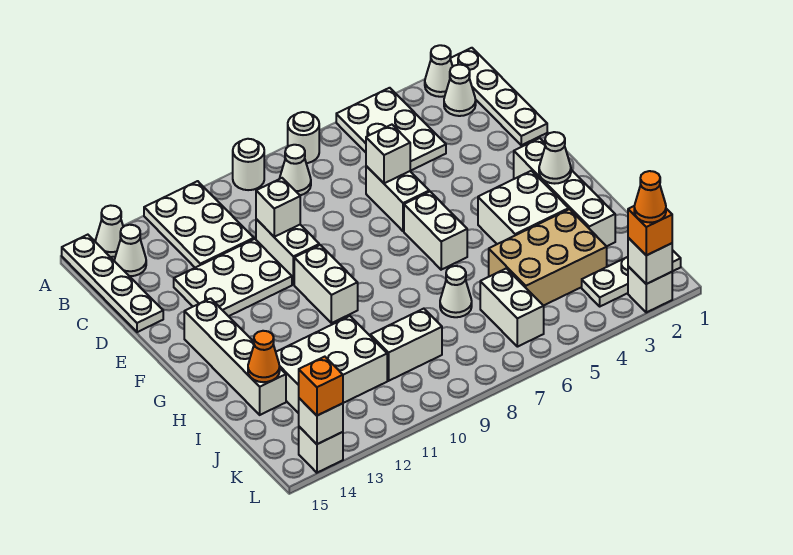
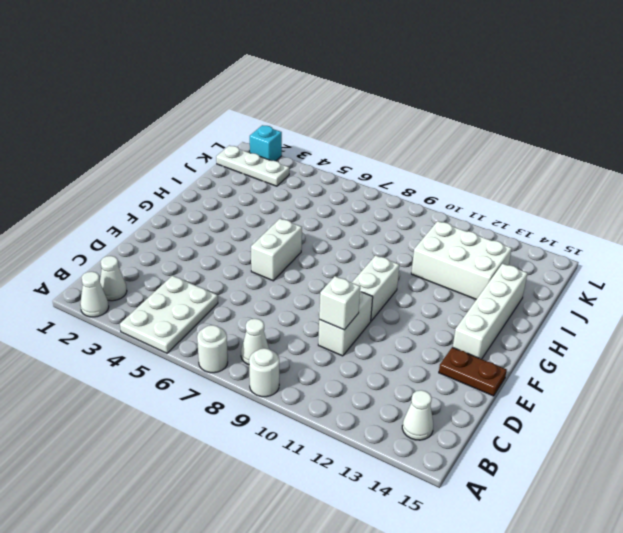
brown plate E14:E15 level 1 -> none
cyan brick L2 level 1 -> white brick L2 level 1
none -> white plate A1:D1 level 1
none -> white plate A11:C12 level 1
none -> white cone A14 level 1
none -> white plate A15:D15 level 1

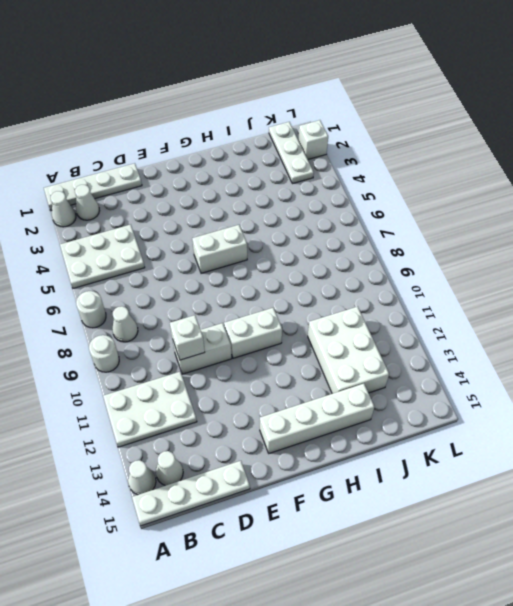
none -> white brick D6:E6 level 1
none -> white plate D11:E13 level 1
none -> white brick F2:I2 level 1
none -> white brick G3:H4 level 1

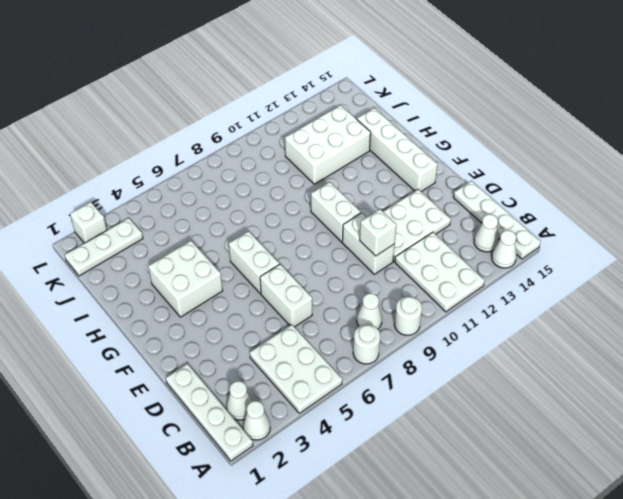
none -> white brick F2:I2 level 1
none -> tan brick I3:J5 level 1
none -> white cone I7 level 1
none -> white brick J6:K6 level 1

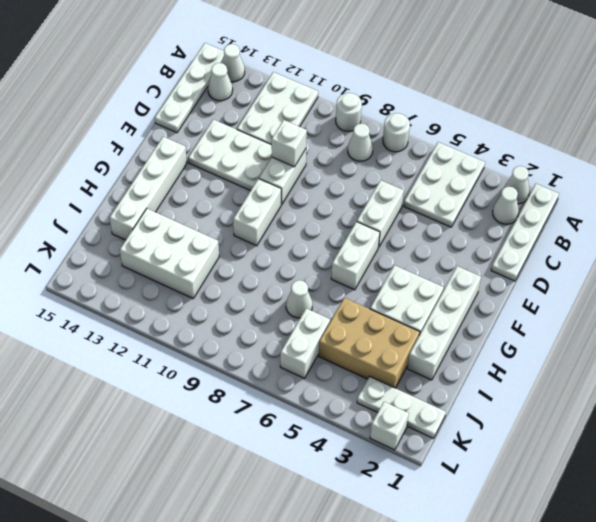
none -> white brick J9:J10 level 1
none -> white brick L14 level 1
none -> white brick D6 level 2
none -> white cone G2 level 2

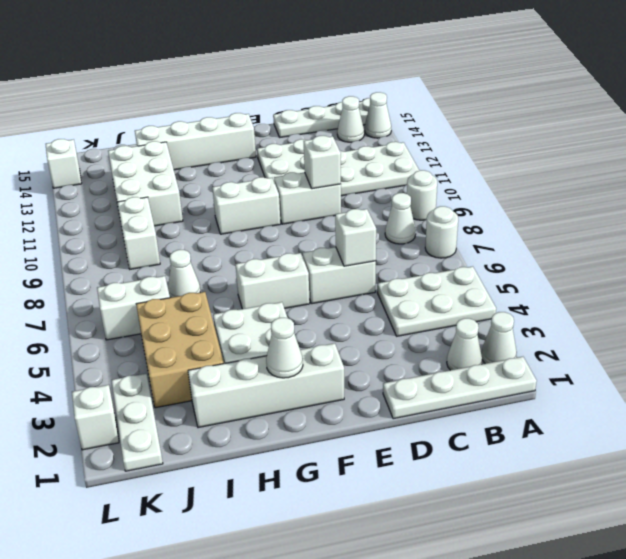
none -> orange cone I14 level 2
none -> white brick L2 level 2
none -> white brick L14 level 2
none -> orange brick L2 level 3

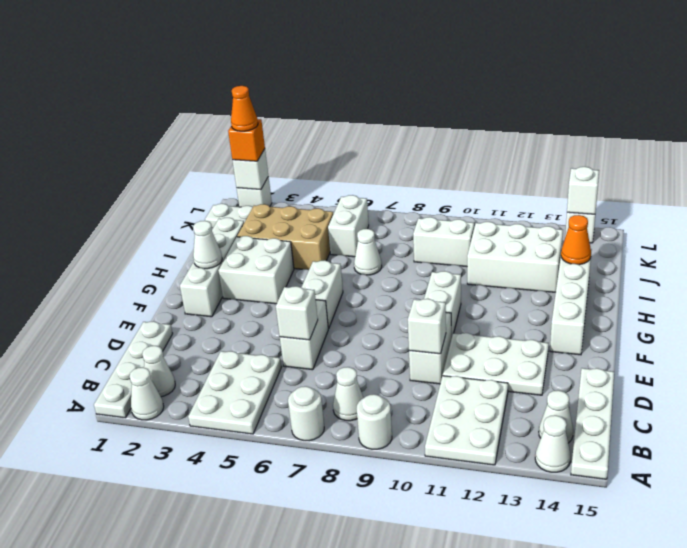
none -> orange brick L14 level 3

